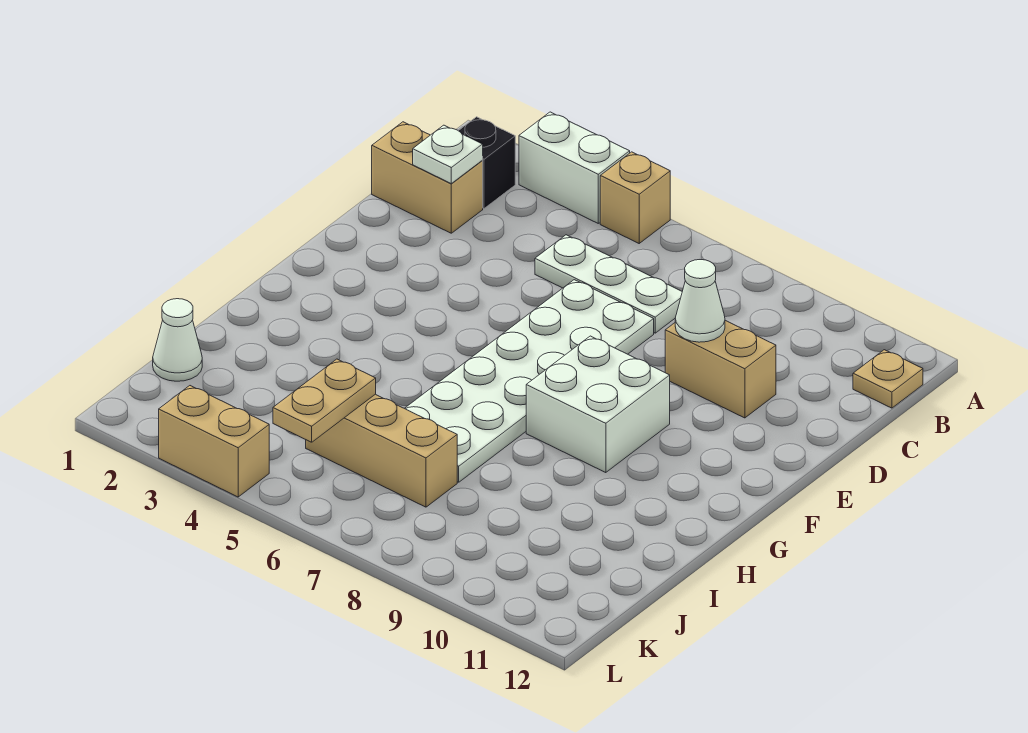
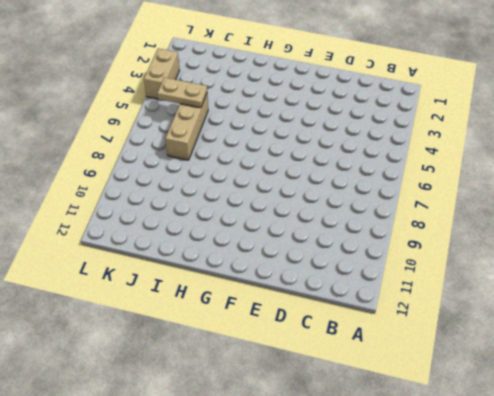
none -> white brick A3:A4 level 1
none -> tan brick A5 level 1
none -> black brick B2 level 1

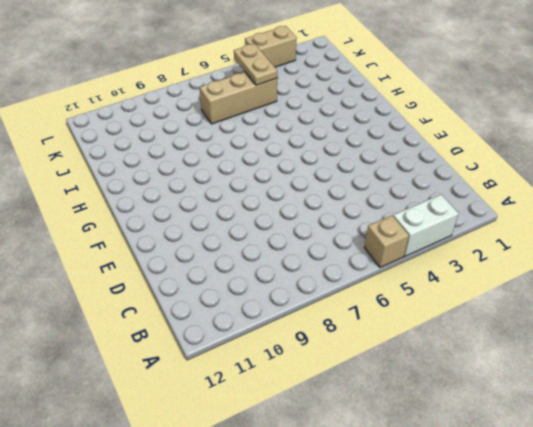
none -> black brick B2 level 1
none -> tan plate B12 level 1
none -> tan brick C1:C2 level 1

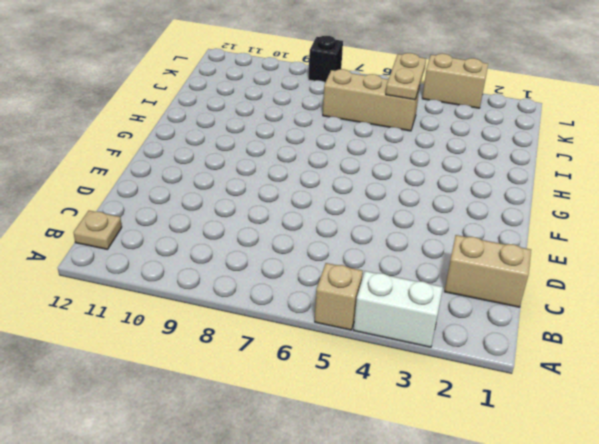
black brick L8 level 1 -> black brick B2 level 1
none -> white plate C5:C7 level 1
none -> white plate D6:I7 level 1
none -> tan brick D9:D10 level 1

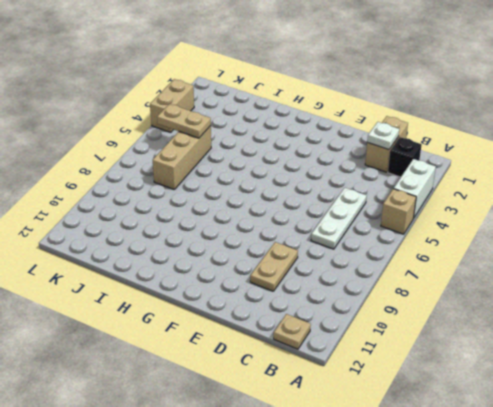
tan plate D9:D10 level 1 -> tan brick D9:D10 level 1
none -> white plate D6:I7 level 1
none -> white brick F8:G9 level 1
none -> white cone J1 level 1

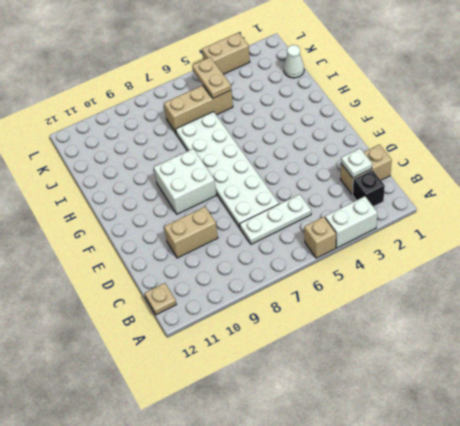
none -> white cone D9 level 2

